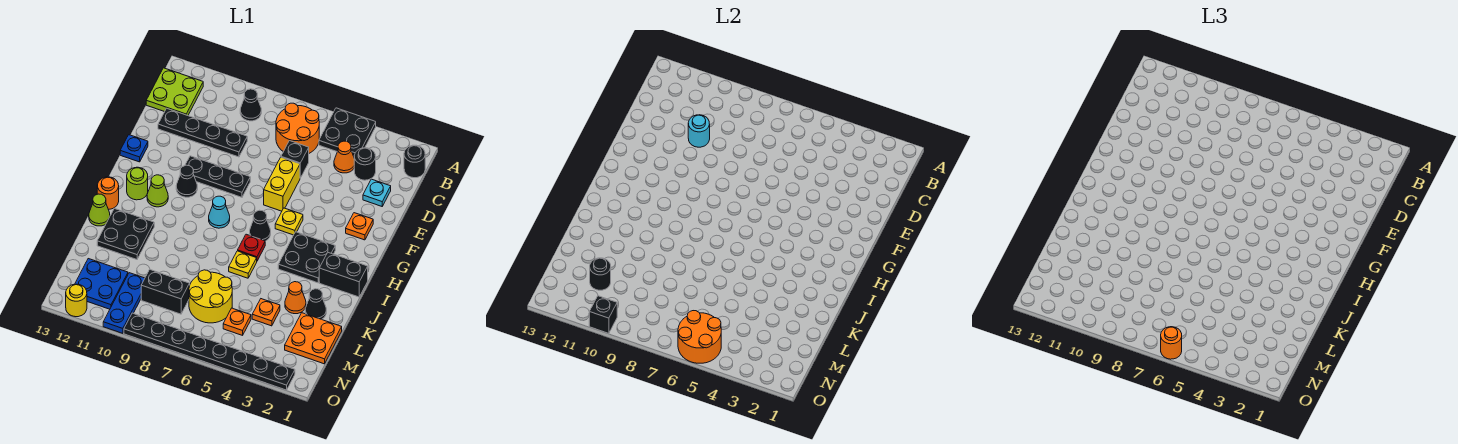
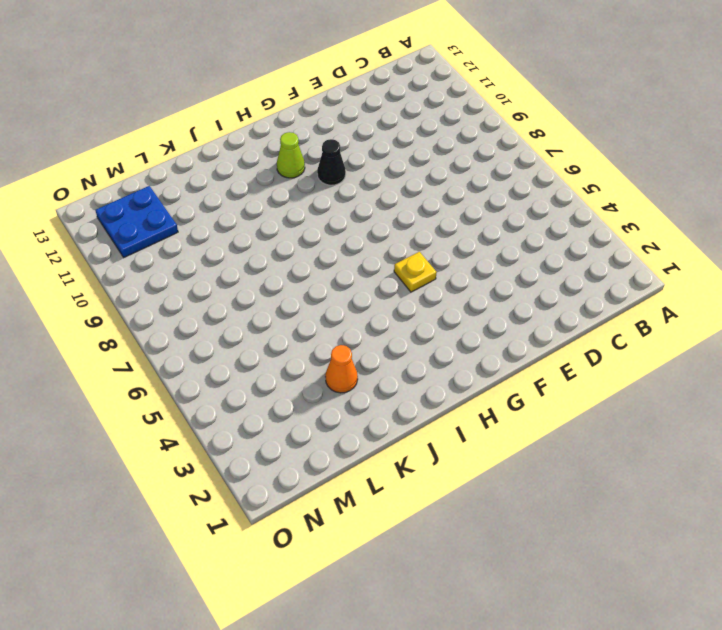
none -> black plate A4:B5 level 1
none -> black round brick B1 level 1
none -> orange round brick B6:C7 level 1
none -> black cone B9 level 1

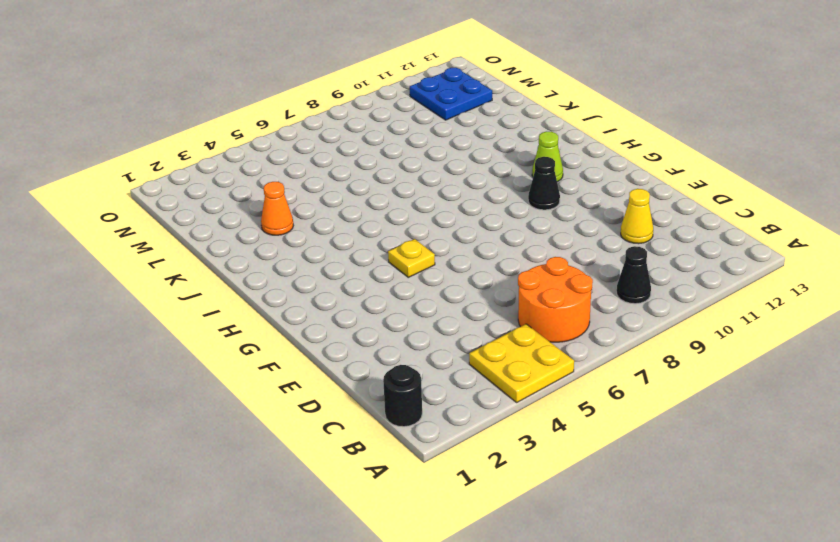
yellow plate A4:B5 level 1 -> black plate A4:B5 level 1
yellow cone D11 level 1 -> black plate D9:D12 level 1
none -> lime plate B12:C13 level 1
none -> black round brick C3 level 1
none -> orange cone C4 level 1
none -> cyan plate D2 level 1

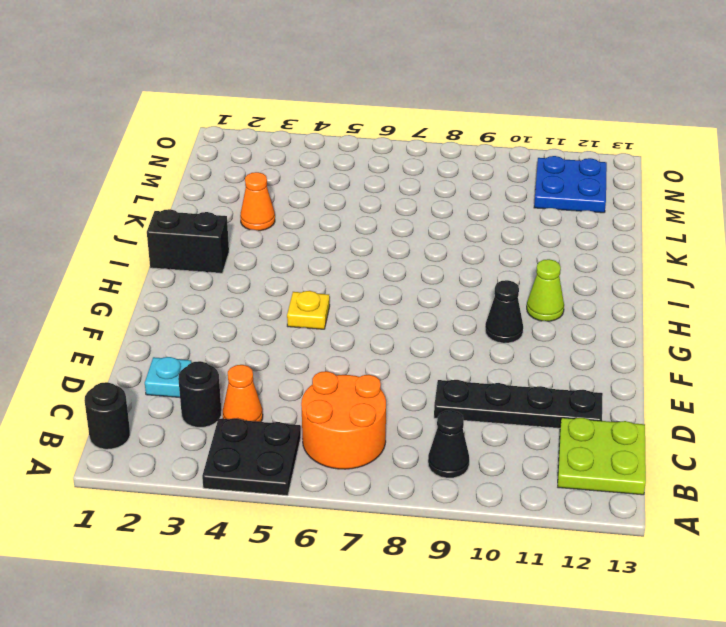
none -> black brick D6 level 1
none -> yellow brick E6:F6 level 1
none -> orange plate F2 level 1
none -> black plate F8:F10 level 1

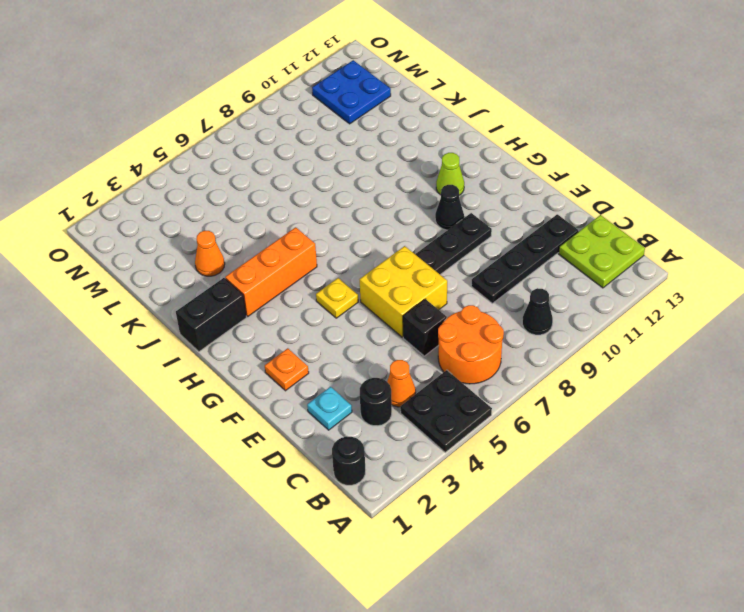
yellow brick E6:F7 level 1 -> yellow brick E6:F6 level 1
orange brick I3:I5 level 1 -> black plate H3:I4 level 1
none -> blue plate F13 level 1
none -> black cone H6 level 1
none -> cyan cone H8 level 1
none -> lime round brick H12 level 1

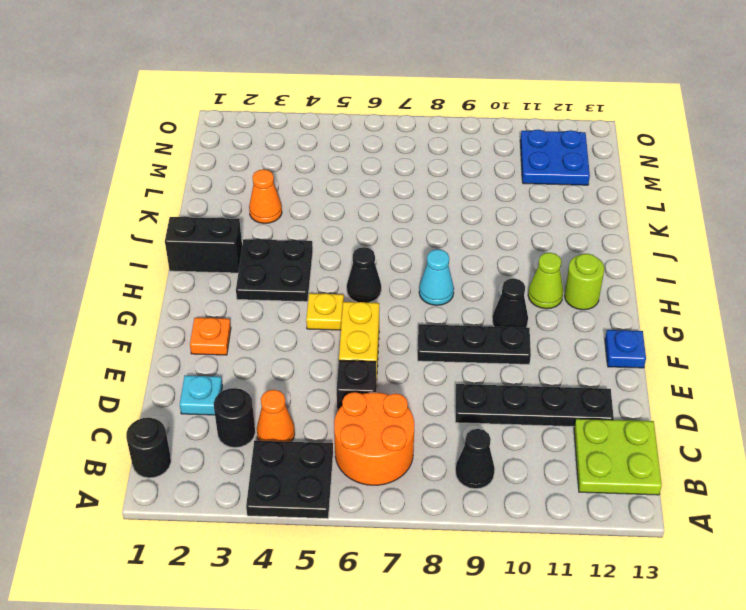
none -> red plate I6 level 1
none -> orange round brick I13 level 1
none -> yellow plate J6 level 1
none -> black plate J11:K12 level 1

